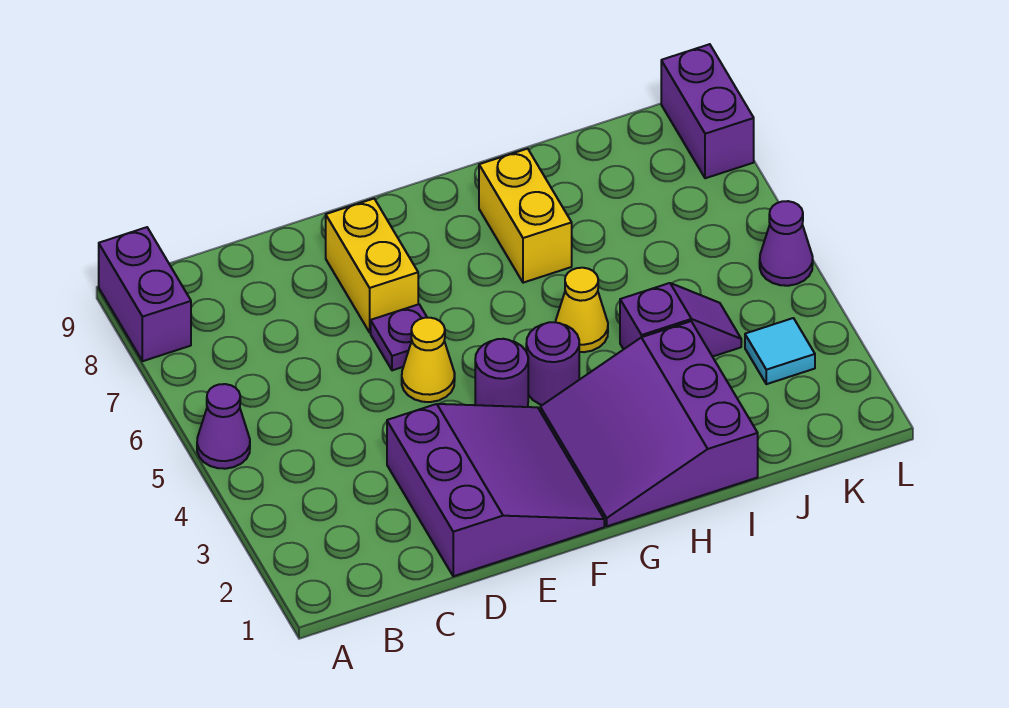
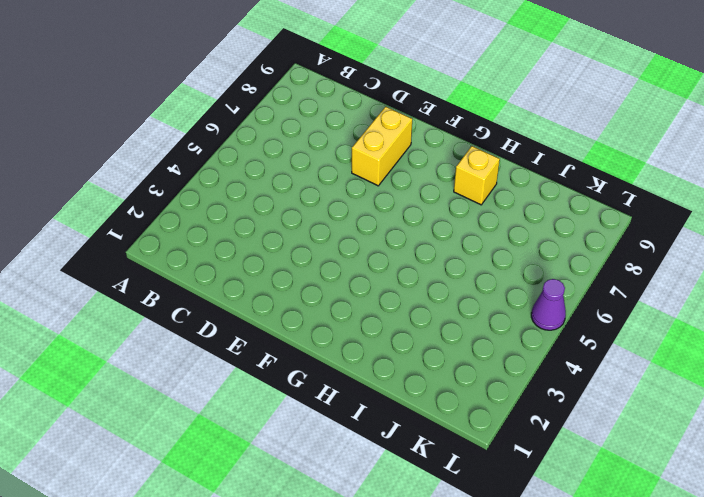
yellow brick H8 level 1 -> yellow brick H7:H8 level 1
none -> purple cone A5 level 1
none -> purple brick A8:A9 level 1
none -> purple slope D1:F3 level 1 top D

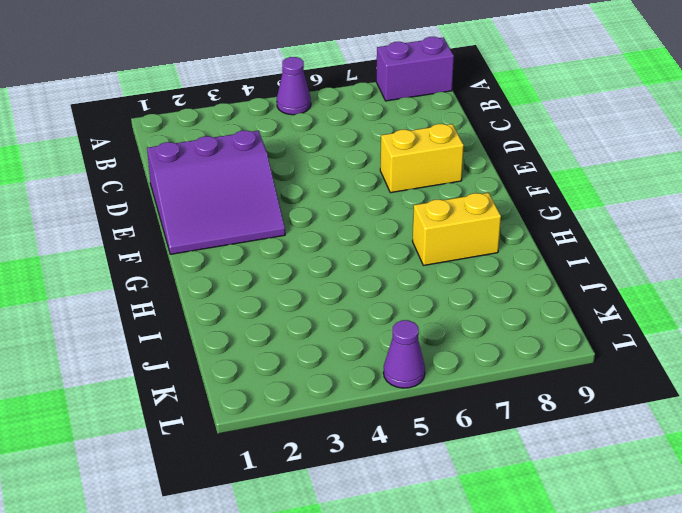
none -> yellow cone E5 level 1
none -> purple plate E6 level 1
none -> purple round brick F4 level 1

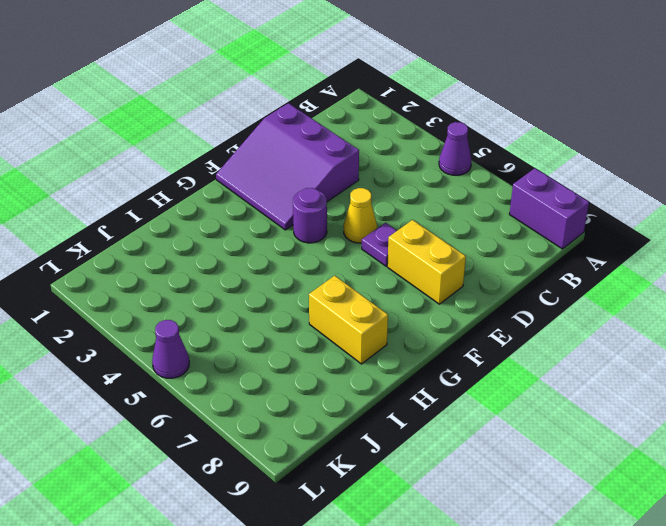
none -> purple slope G1:I3 level 1 top I
none -> purple round brick G4 level 1
none -> yellow cone H5 level 1

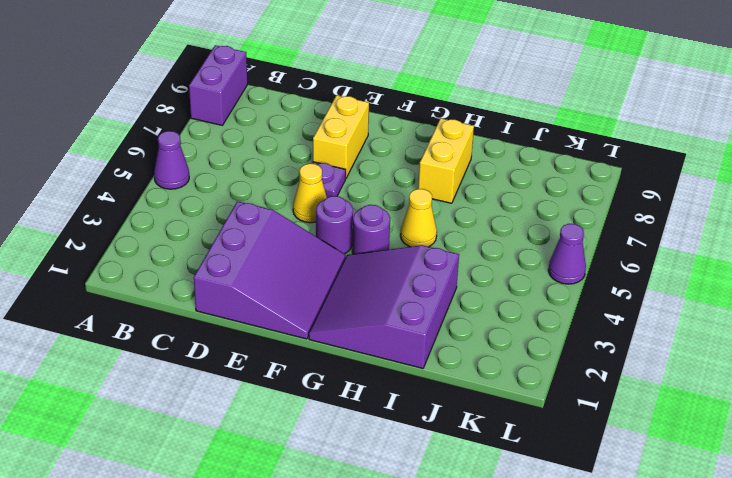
none -> purple slope I4:J4 level 1 top I
none -> cyan tile K3 level 1
none -> purple brick L8:L9 level 1

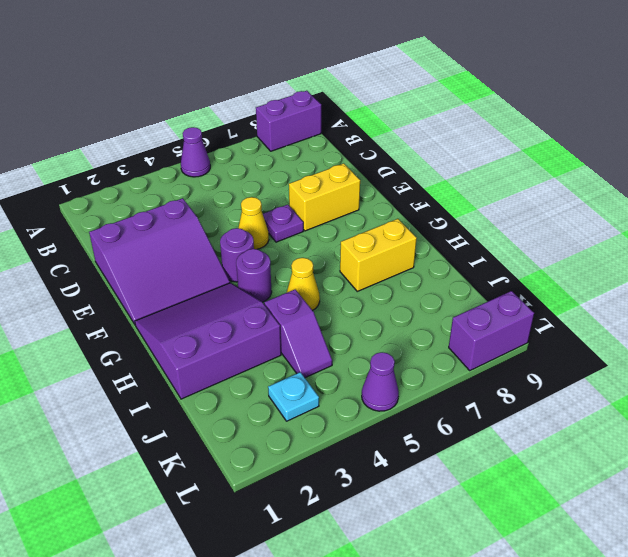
cyan plate K3 level 1 -> cyan tile K3 level 1

